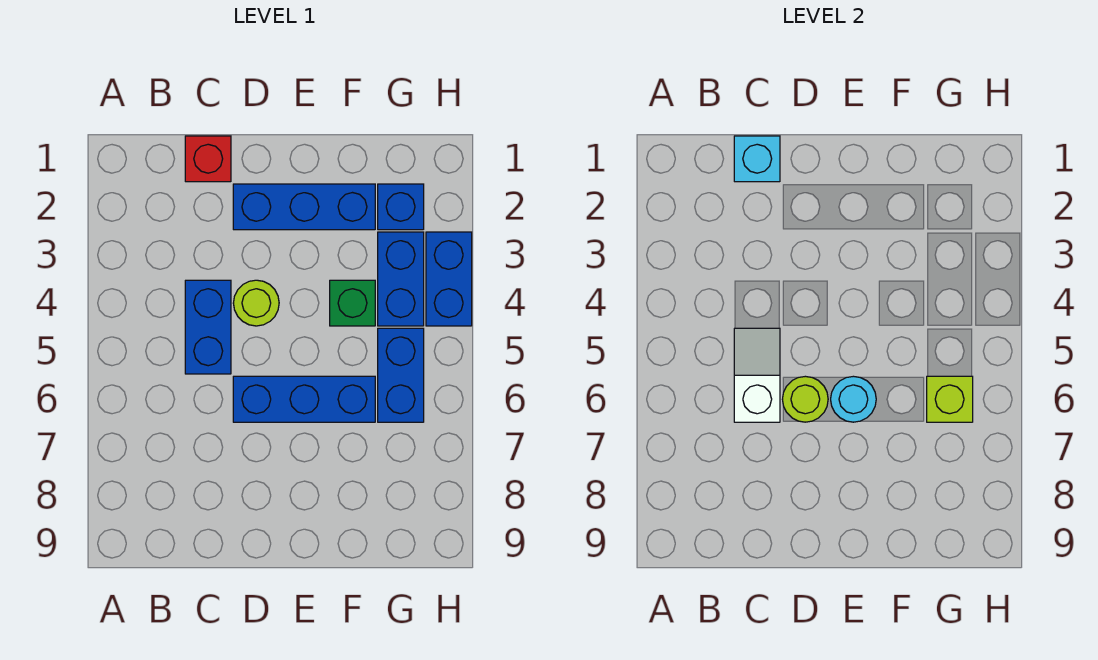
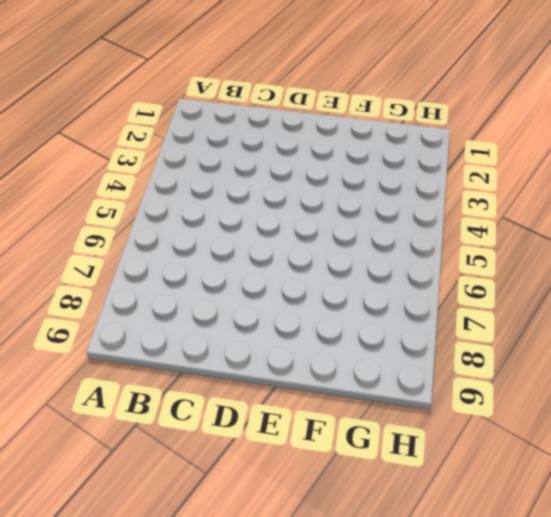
none -> red brick C1 level 1
none -> blue brick C4:C5 level 1
none -> blue brick D2:F2 level 1

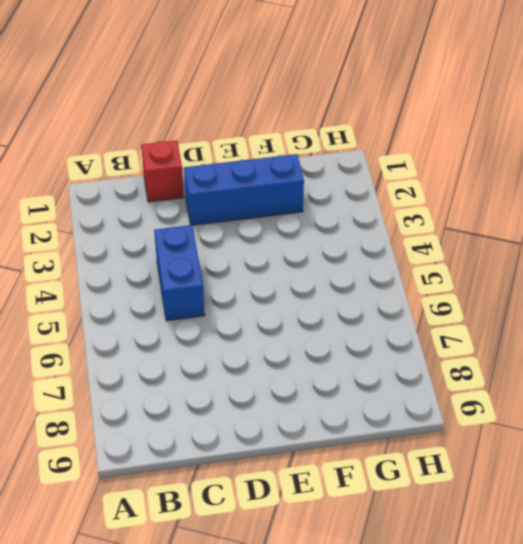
none -> lime round brick D4 level 1
none -> blue brick D6:F6 level 1
none -> green brick F4 level 1

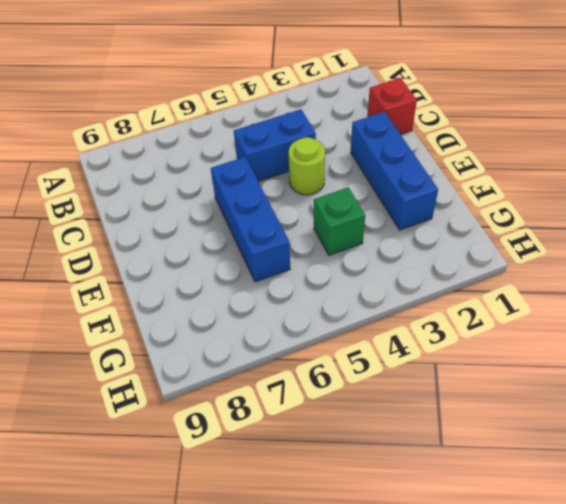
none -> blue brick G2 level 1
none -> blue brick G3:G4 level 1
none -> blue brick G5:G6 level 1

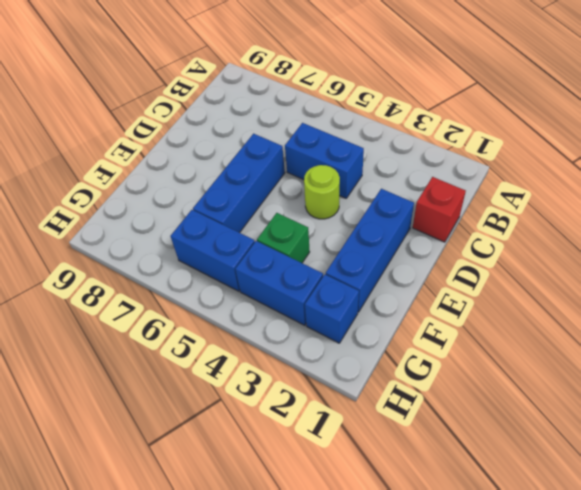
none -> blue brick H3:H4 level 1
none -> cyan brick C1 level 2
none -> white slope C5:C6 level 2 top 6

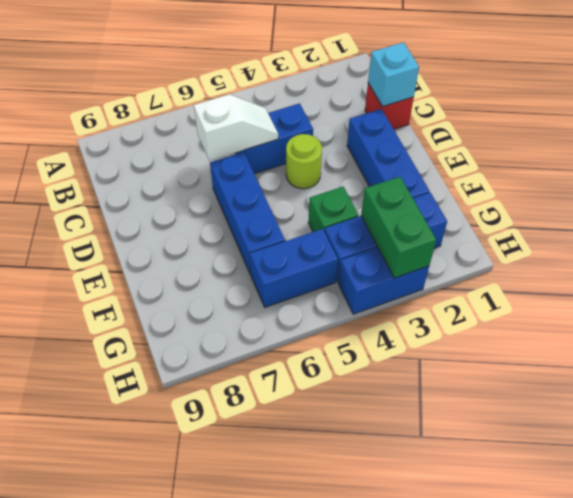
green brick G3:H3 level 2 -> none
none -> lime round brick D6 level 2
none -> cyan round brick E6 level 2
none -> lime brick G6 level 2

